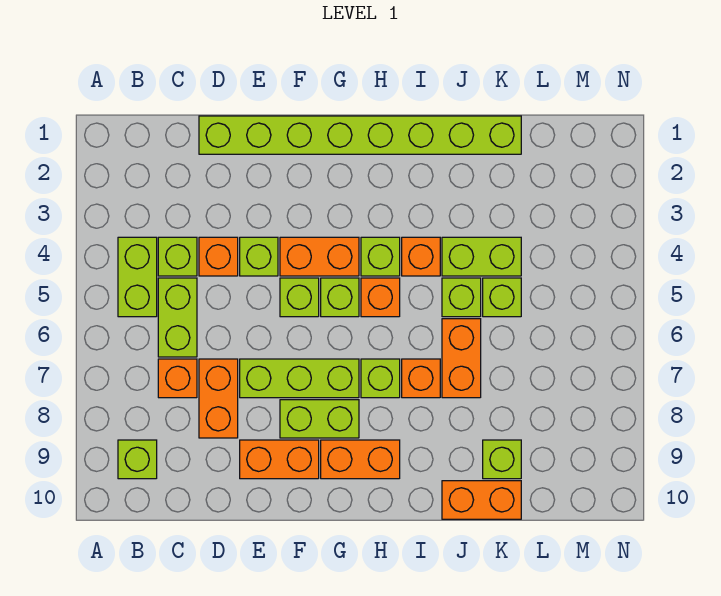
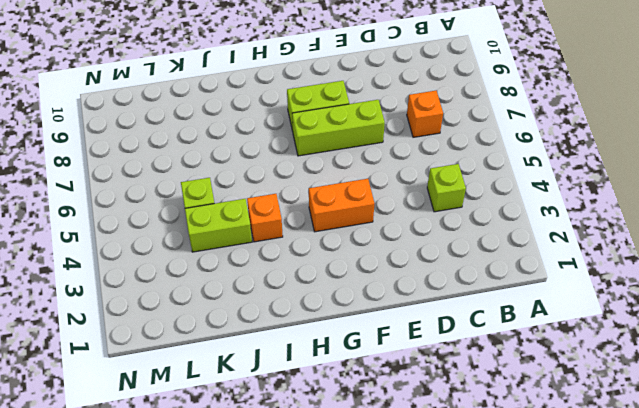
none -> lime brick B4:B5 level 1
none -> lime brick B9 level 1
none -> lime brick C5:C6 level 1

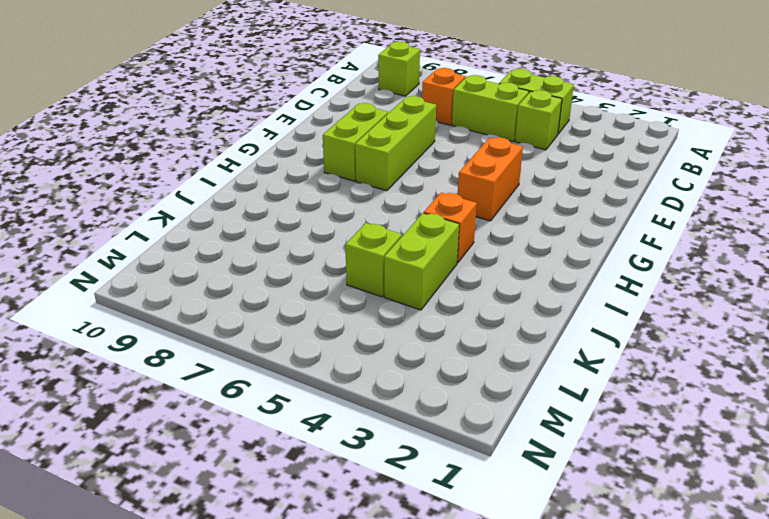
none -> lime brick D1:K1 level 1
none -> orange brick D4 level 1
none -> orange brick D7:D8 level 1

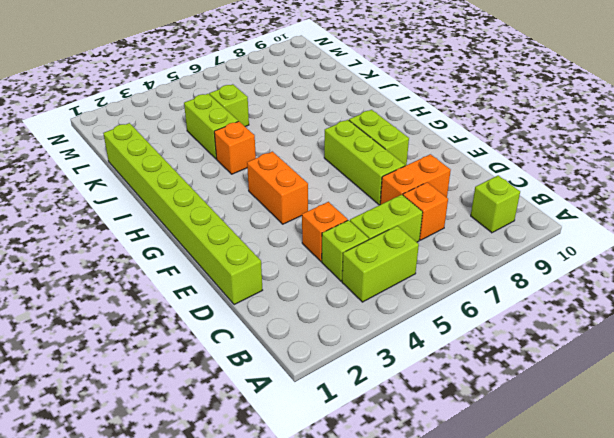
none -> lime brick E4 level 1
none -> orange brick E9:F9 level 1
none -> lime brick F5 level 1

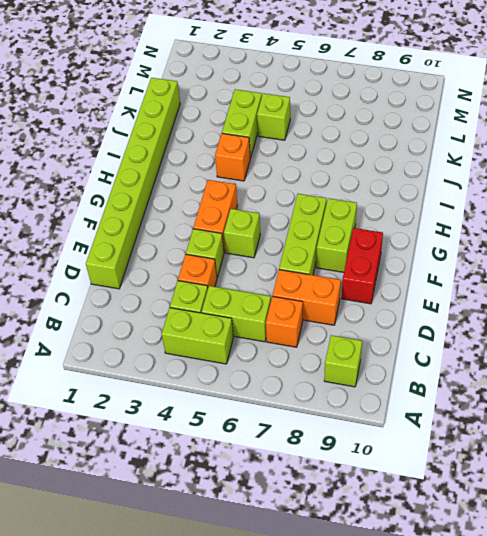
red brick E9:F9 level 1 -> orange brick E9:F9 level 1
none -> lime brick G5 level 1
none -> orange brick G9:H9 level 1
none -> lime brick H4 level 1

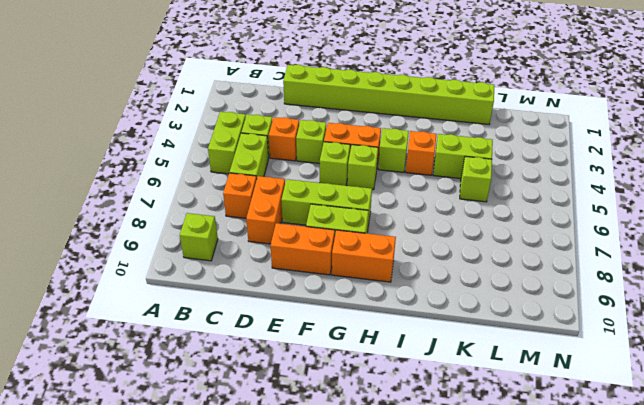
none -> orange brick H5 level 1
none -> lime brick H7 level 1
none -> orange brick I7 level 1

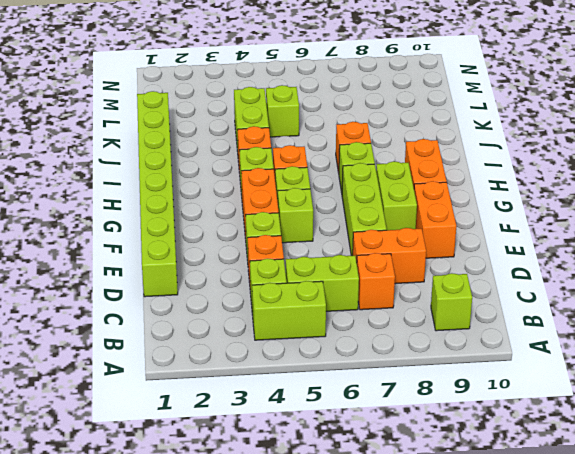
none -> lime brick J5 level 1
none -> orange brick J6:J7 level 1
none -> orange brick J10:K10 level 1

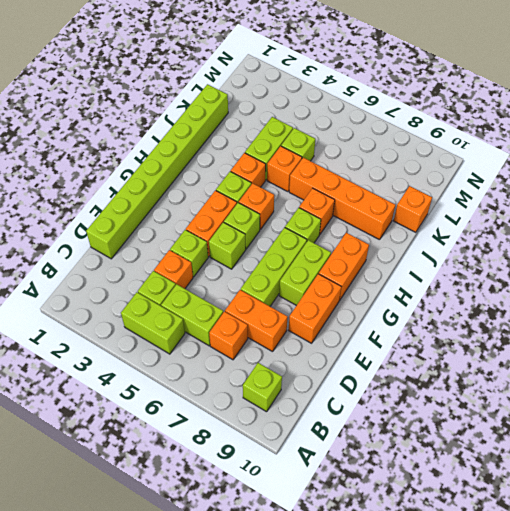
orange brick J5 level 1 -> lime brick J5 level 1
orange brick J6:J9 level 1 -> orange brick J6:J7 level 1
orange brick K10 level 1 -> orange brick J10:K10 level 1
none -> lime brick K9 level 1

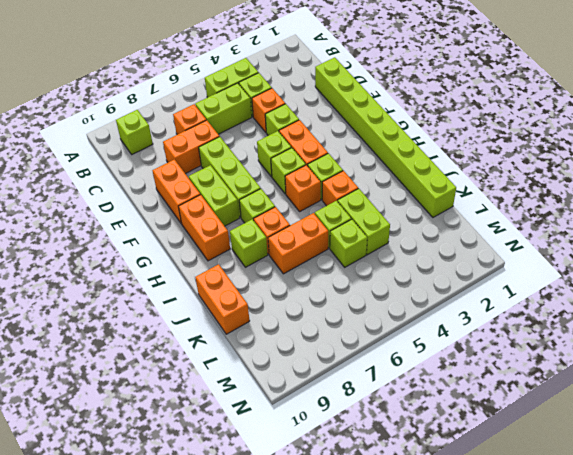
lime brick I8 level 1 -> lime brick K9 level 1

